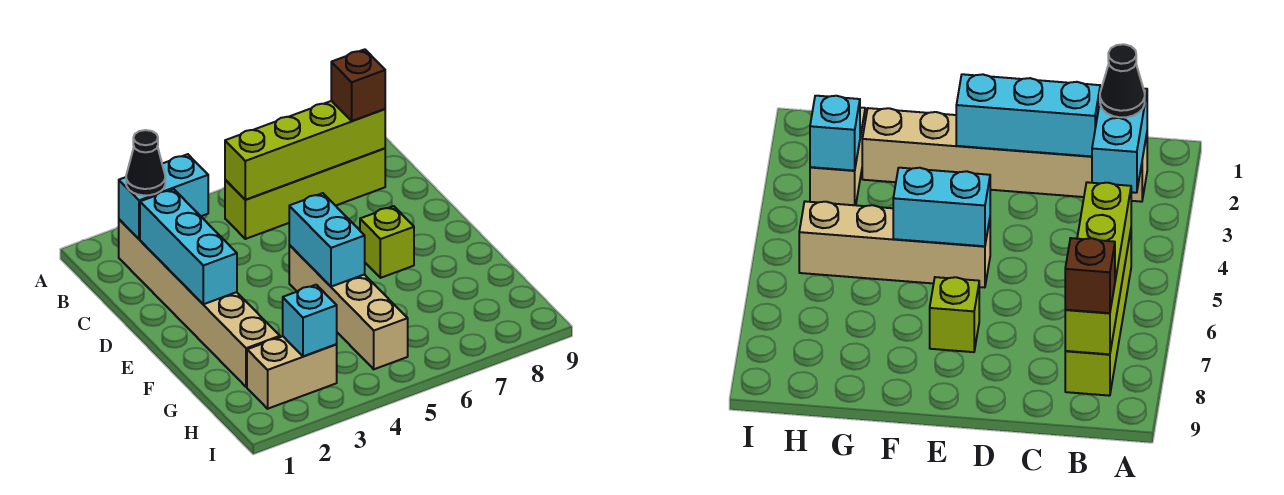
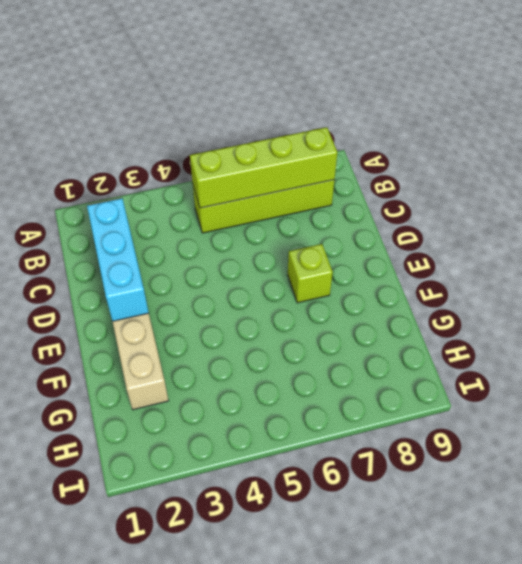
none -> tan brick E5:H5 level 1
none -> tan brick H2:H3 level 1
none -> cyan brick B2:B3 level 2

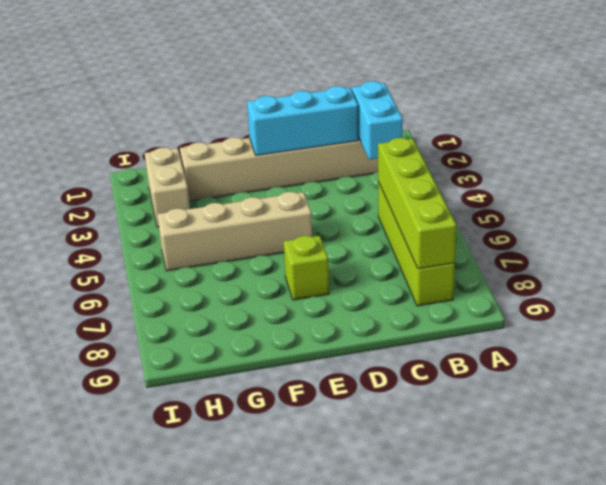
none -> cyan brick E5:F5 level 2
none -> cyan brick H3 level 2
none -> black cone B2 level 3

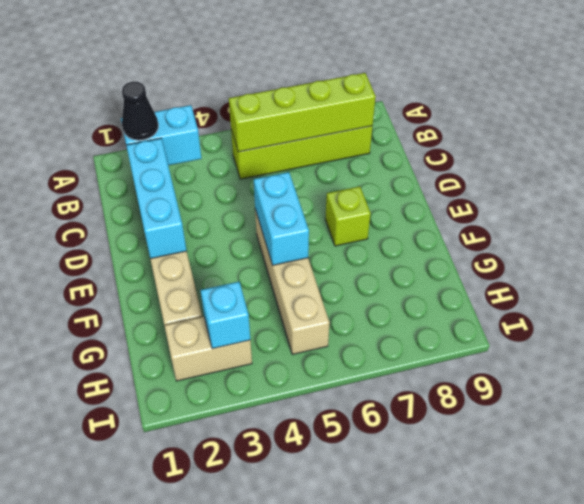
none -> brown brick B8 level 3

